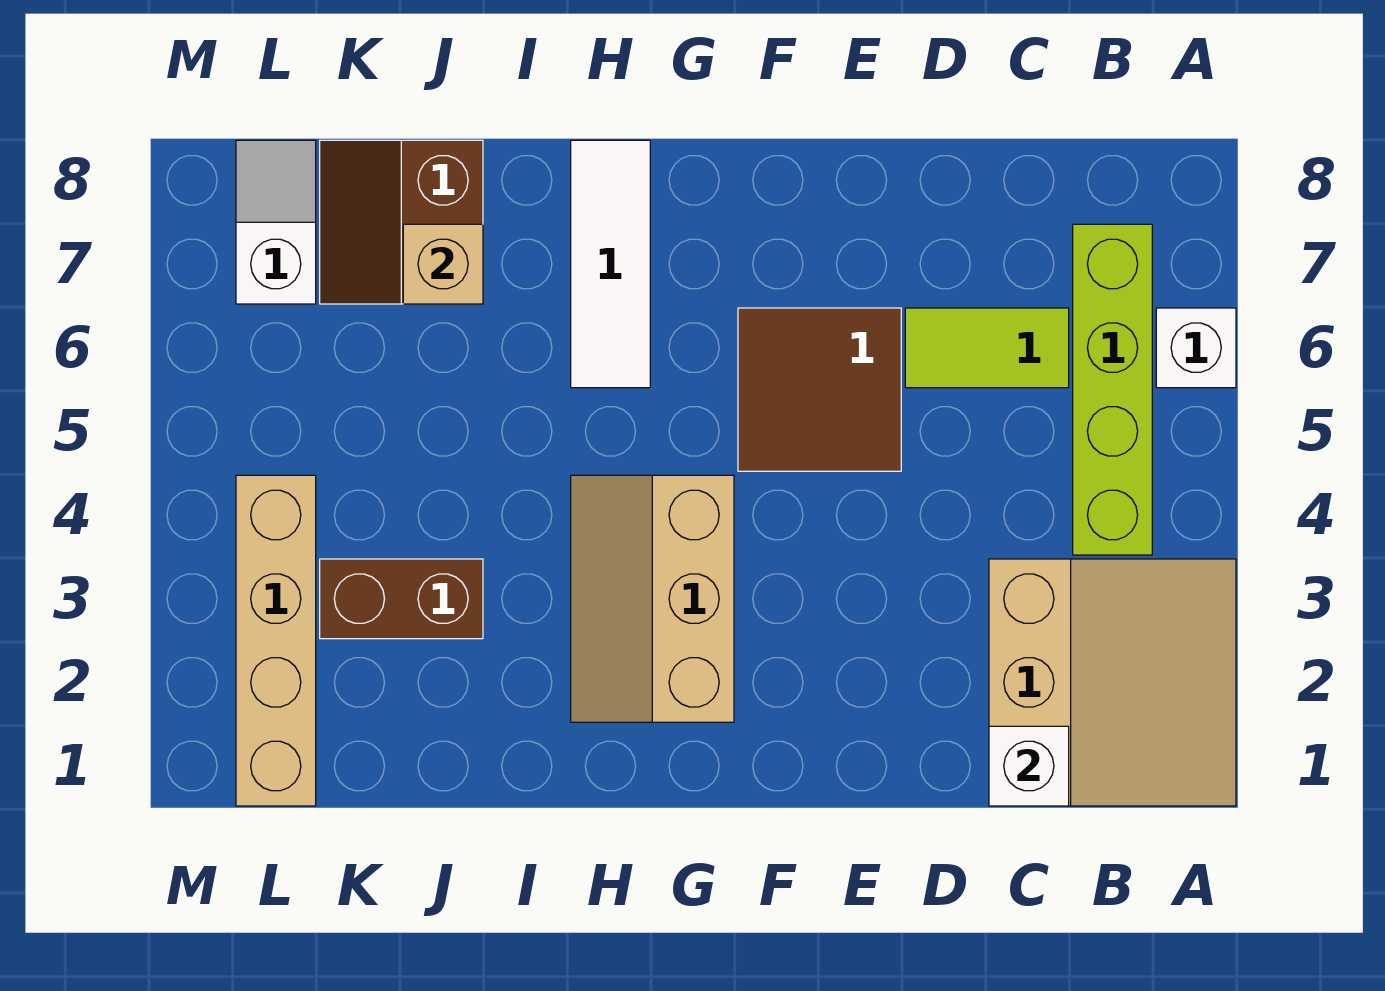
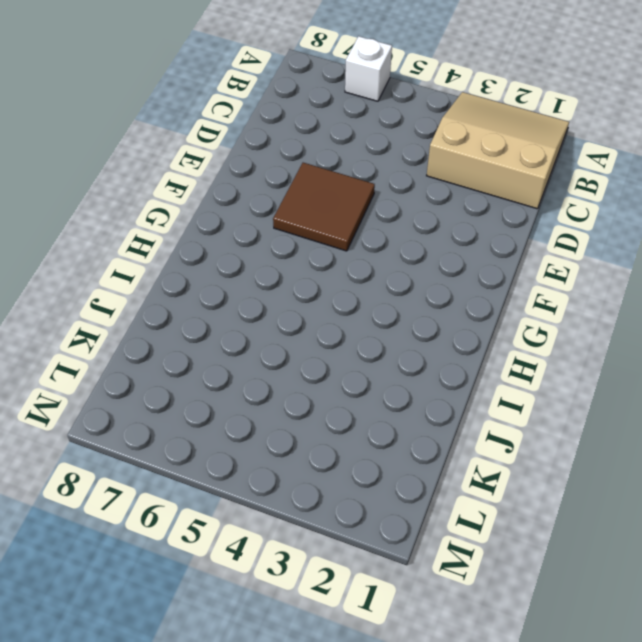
none -> lime brick B4:B7 level 1
none -> lime tile C6:D6 level 1
none -> tan slope G2:H4 level 1 top G

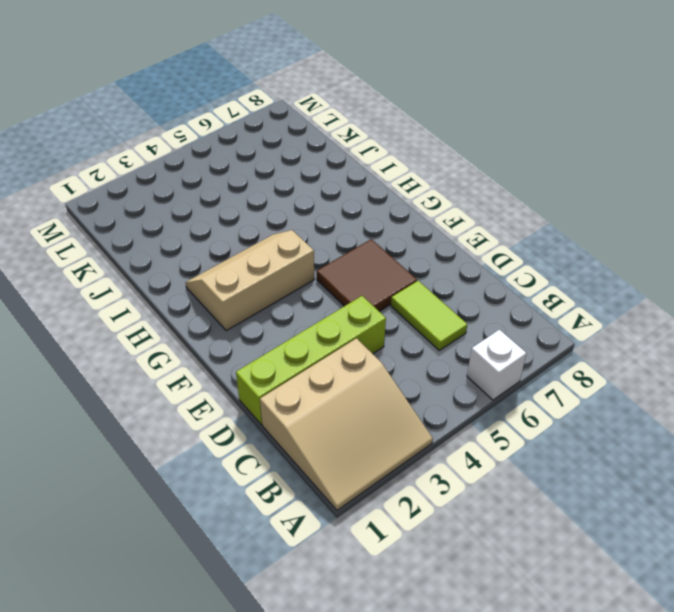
lime brick D1:D4 level 1 -> lime brick B4:B7 level 1
none -> white tile H6:H8 level 1
none -> brown brick J3:K3 level 1
none -> brown slope J7:K8 level 1 top J

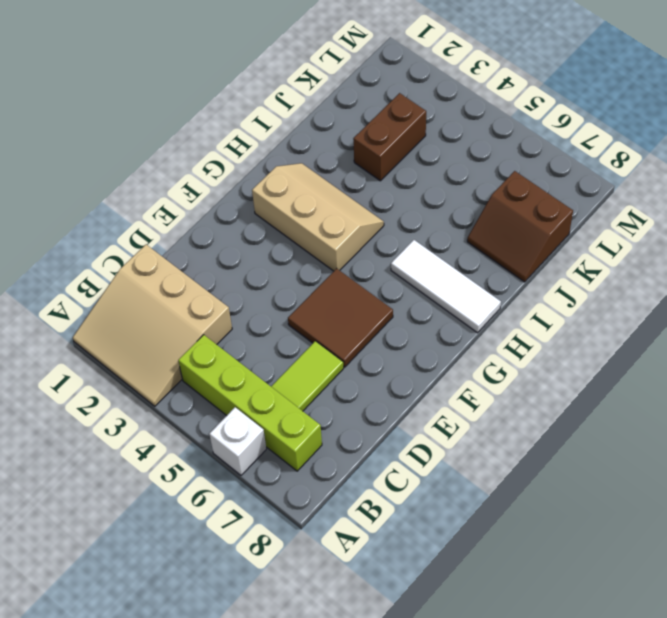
brown slope J7:K8 level 1 top K -> brown slope J7:K8 level 1 top J
none -> tan brick L1:L4 level 1
none -> white slope L7:L8 level 1 top 7
none -> white brick C1 level 2

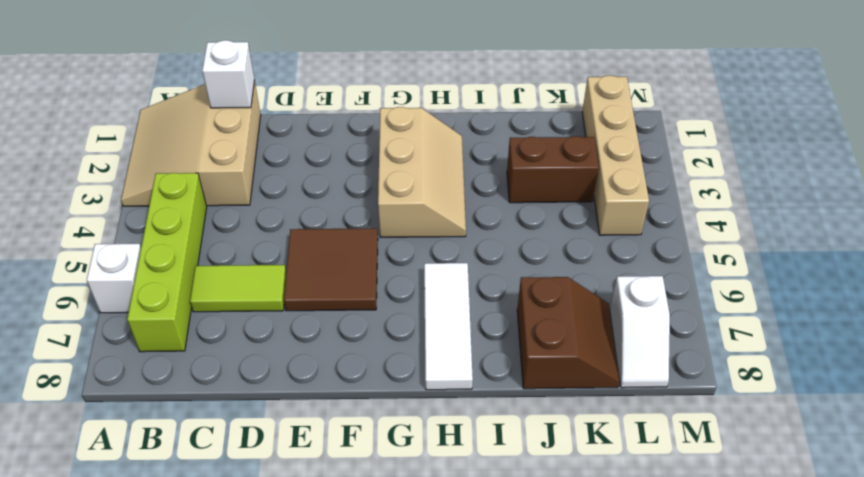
none -> tan brick J7 level 2

